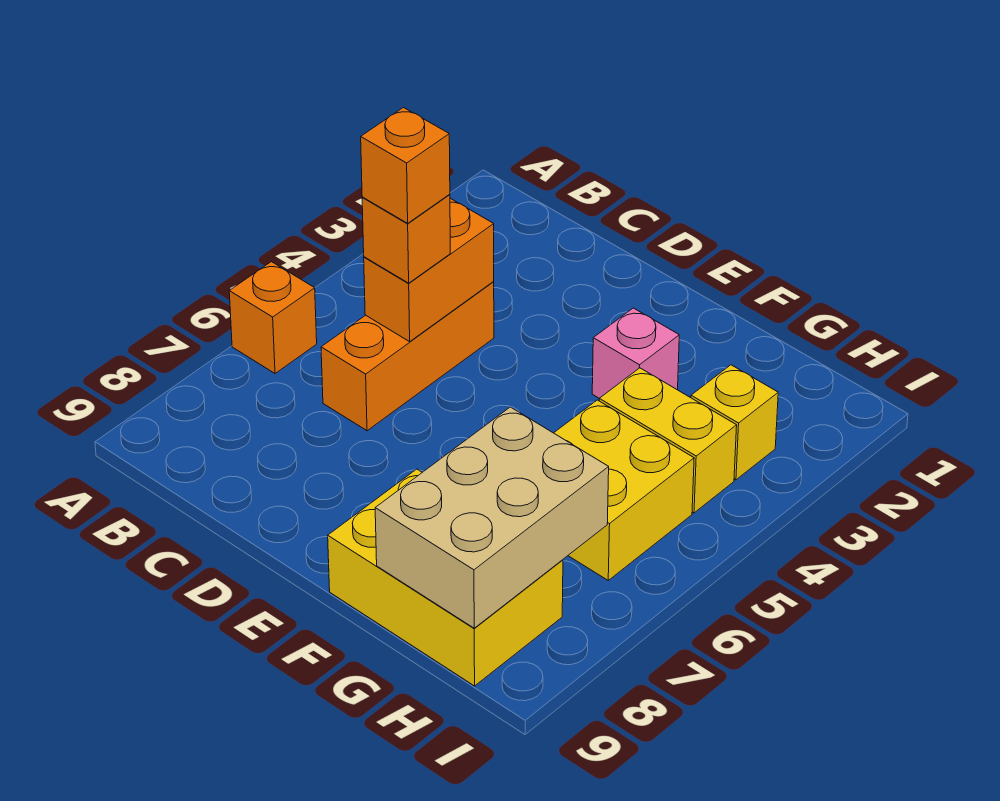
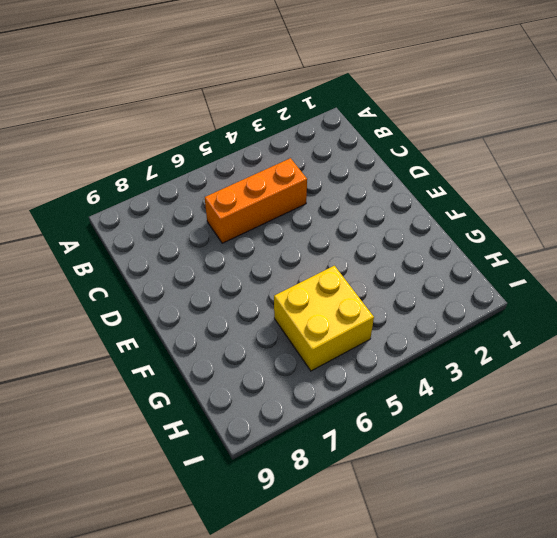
none -> orange brick A6 level 1
none -> pink brick F3 level 1

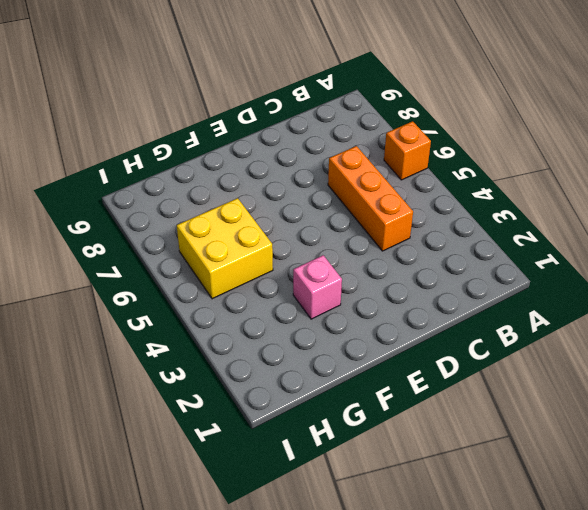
none -> yellow brick F8:H9 level 1
none -> yellow brick G4:H4 level 1

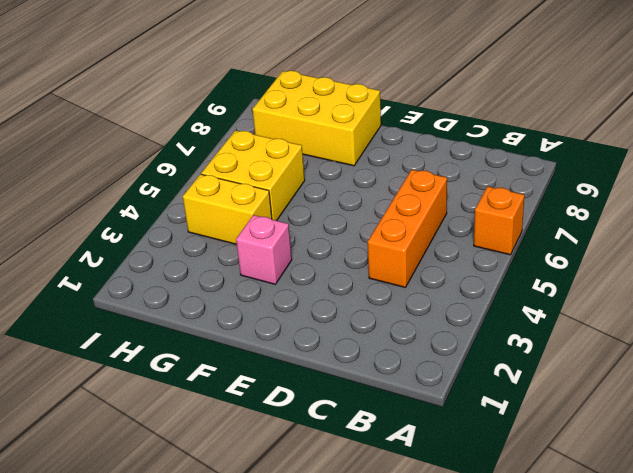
none -> yellow brick H3 level 1
none -> orange brick C4:C5 level 2

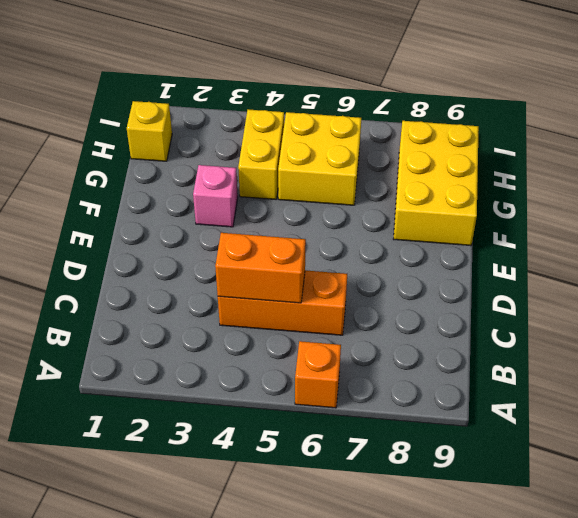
yellow brick H1 level 1 -> yellow brick H3 level 1
none -> tan brick G7:H9 level 2
none -> orange brick C5 level 3

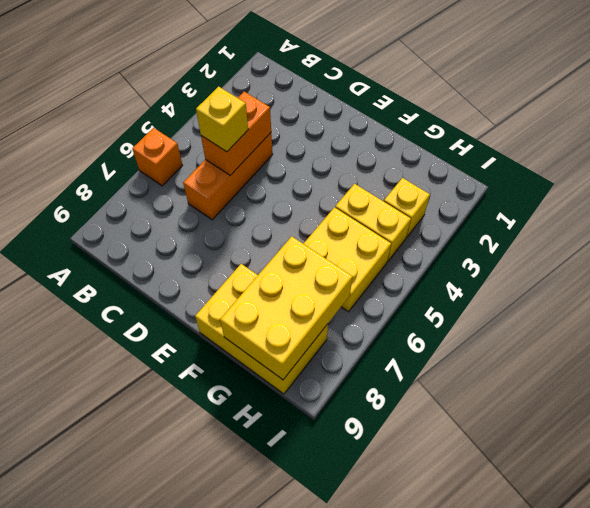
yellow brick C5 level 3 -> orange brick C5 level 3
yellow brick G7:H9 level 2 -> tan brick G7:H9 level 2
none -> pink brick F3 level 1
none -> orange brick C5 level 4

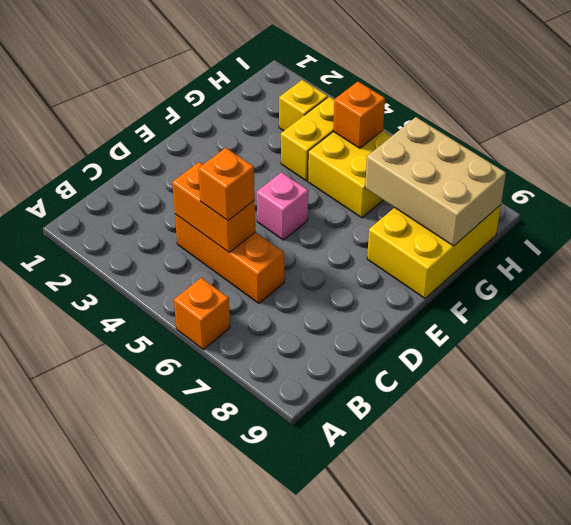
pink brick E5 level 1 -> pink brick F3 level 1
orange brick H5 level 2 -> orange brick C5 level 4

